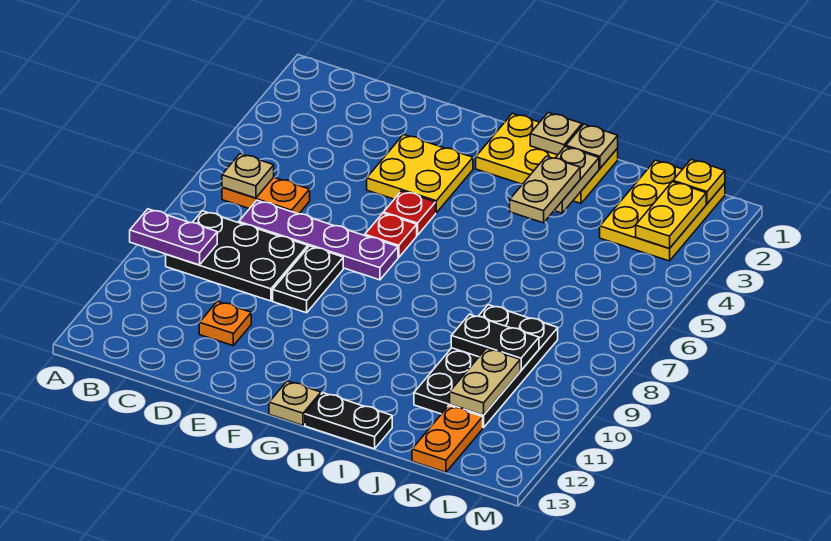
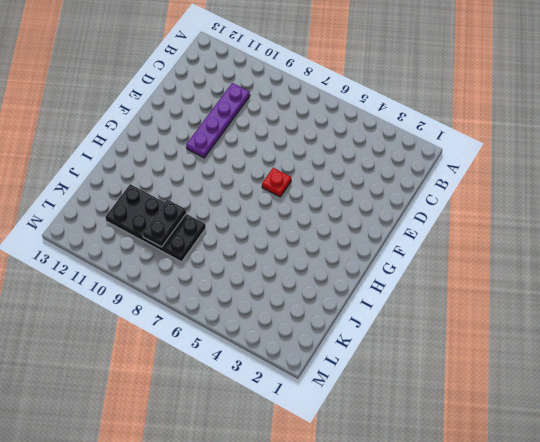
purple plate C10:F10 level 1 -> purple plate C7:F7 level 1
none -> orange plate B6:C6 level 1
none -> black plate B8:D9 level 1
none -> orange plate D11 level 1

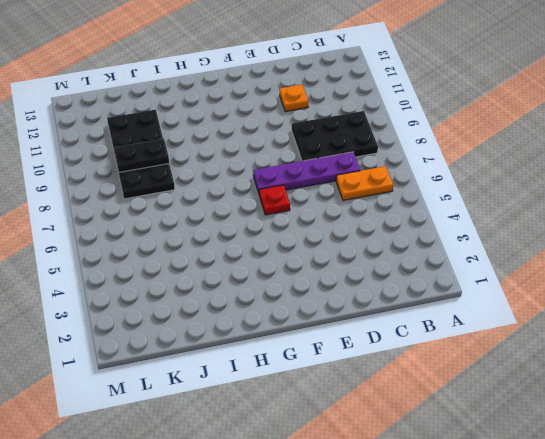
none -> yellow plate E3:F4 level 1
none -> black plate E8:E9 level 1
none -> red plate F5 level 1

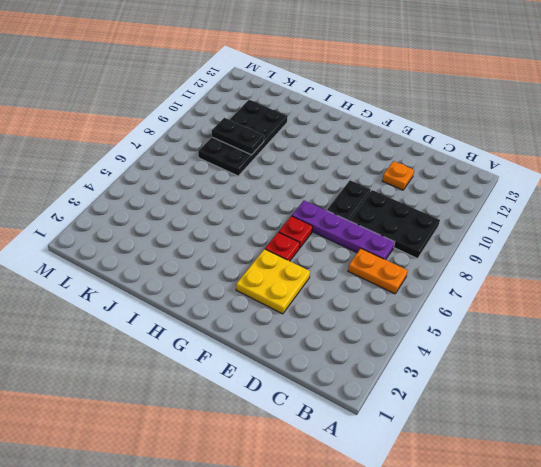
none -> yellow plate G1:I2 level 1
none -> tan plate G13 level 1
none -> black plate H13:I13 level 1

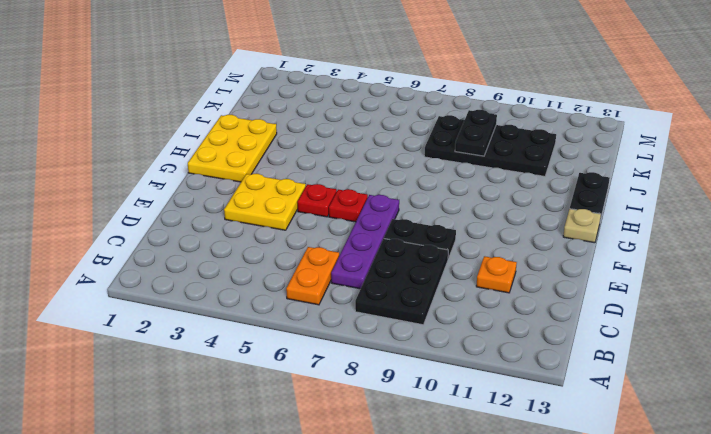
none -> yellow plate K1:L3 level 1
none -> orange plate K12:K13 level 1
none -> purple plate A9:B9 level 2

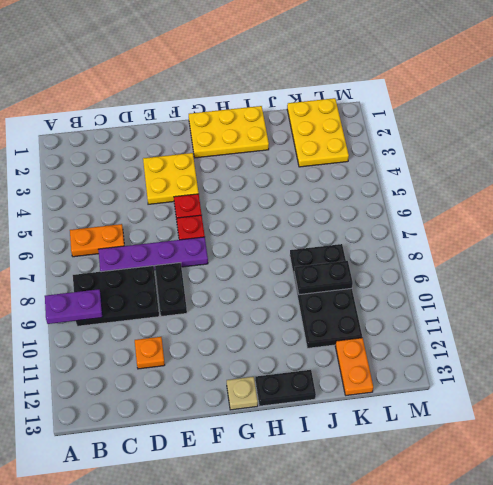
none -> tan plate B6 level 2
none -> tan plate H1 level 2
none -> tan plate I1 level 2

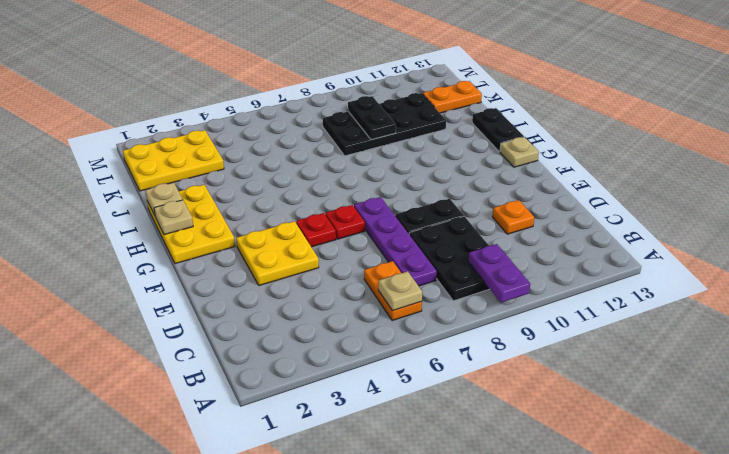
none -> tan plate I2:I3 level 2
none -> tan plate K10:K11 level 2
none -> yellow plate L1 level 2

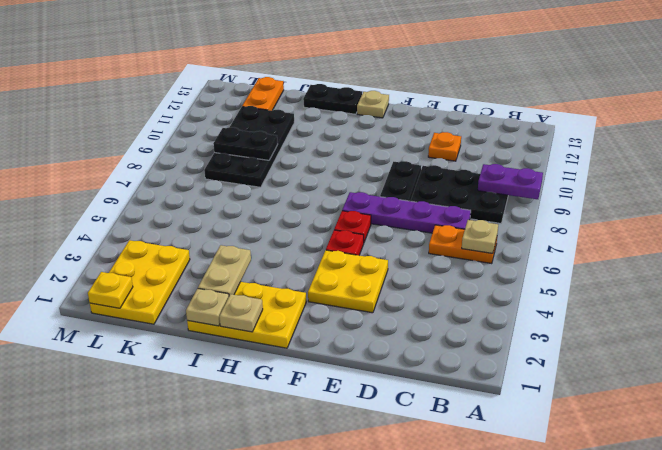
none -> tan plate K10:K11 level 2
none -> yellow plate L2:L3 level 2
none -> tan plate I3:I4 level 3

